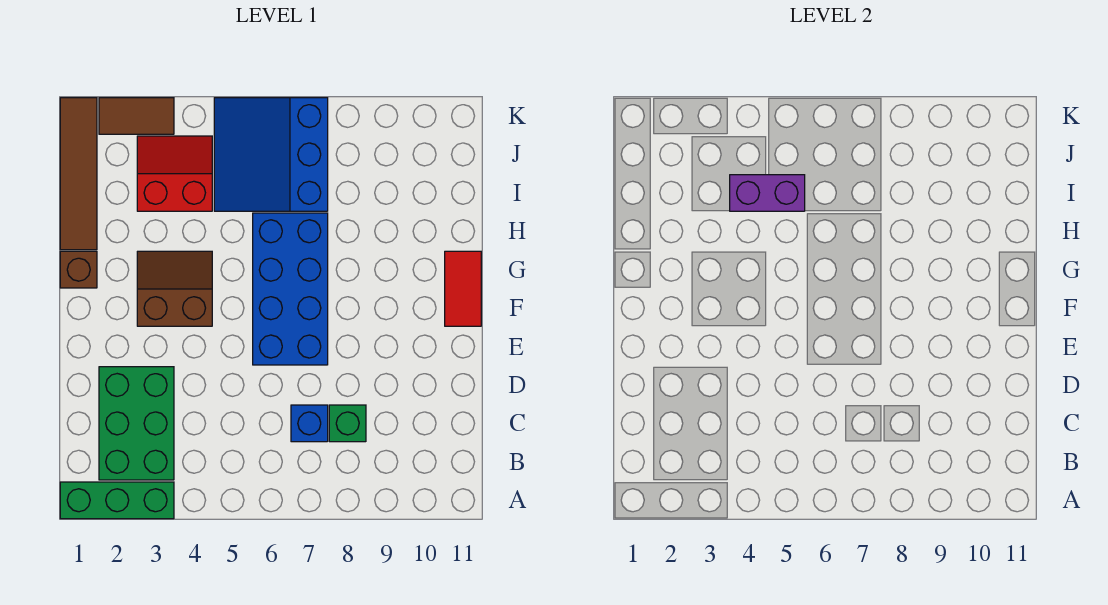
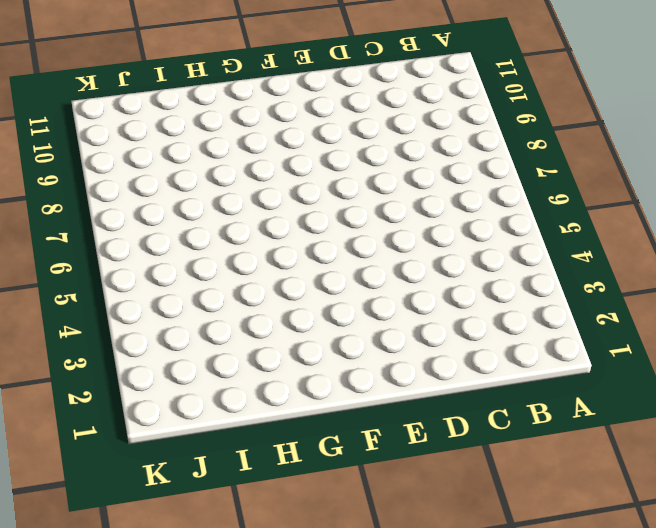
none -> green brick A1:A3 level 1
none -> green brick B2:D3 level 1
none -> blue brick C7 level 1

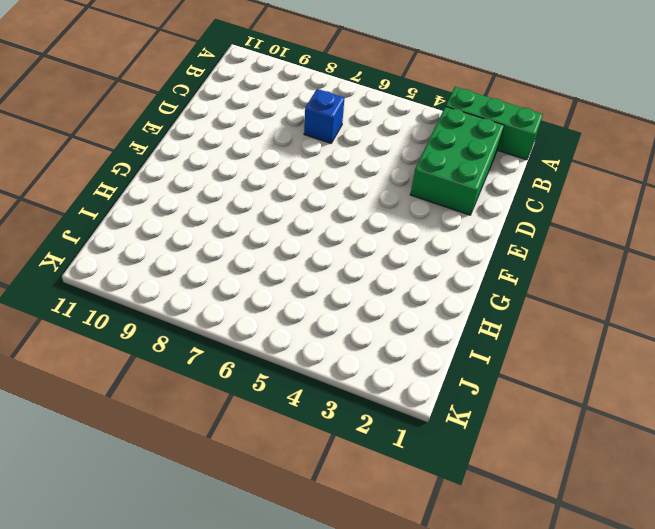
none -> green brick C8 level 1
none -> blue brick E6:H7 level 1
none -> brown slope F3:G4 level 1 top F

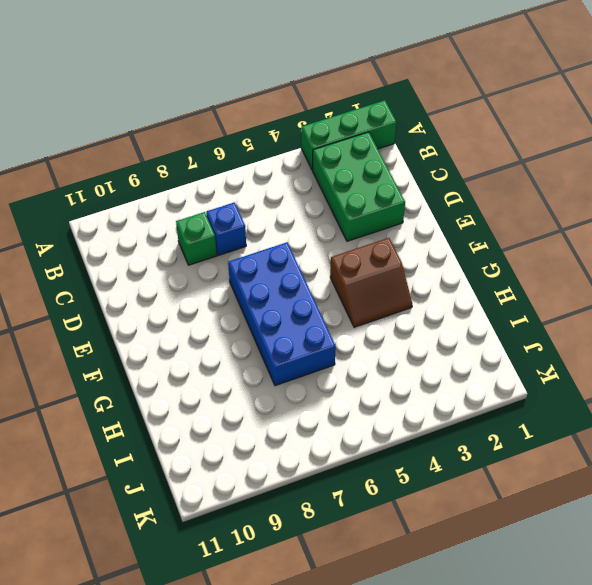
none -> red tile F11:G11 level 1
none -> brown brick G1 level 1
none -> brown tile H1:K1 level 1

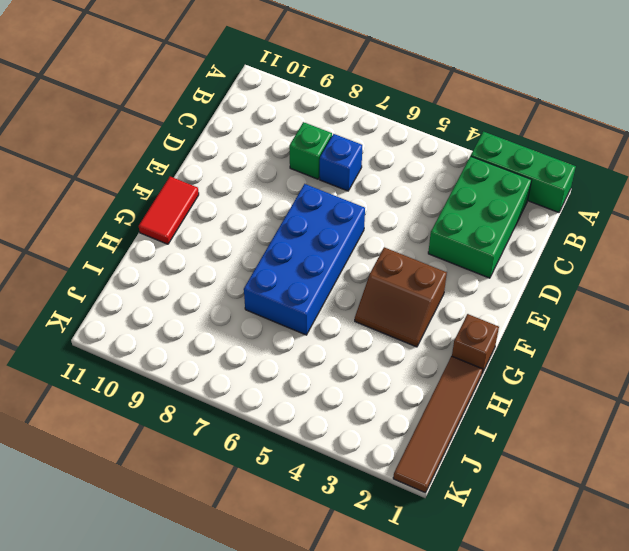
none -> red slope I3:J4 level 1 top I
none -> blue slope I5:K7 level 1 top 7
none -> brown tile K2:K3 level 1

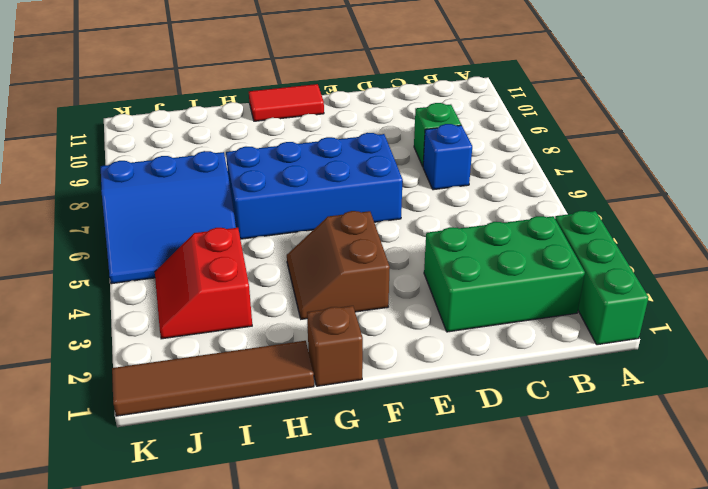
none -> brown tile K2:K3 level 1
none -> purple brick I4:I5 level 2

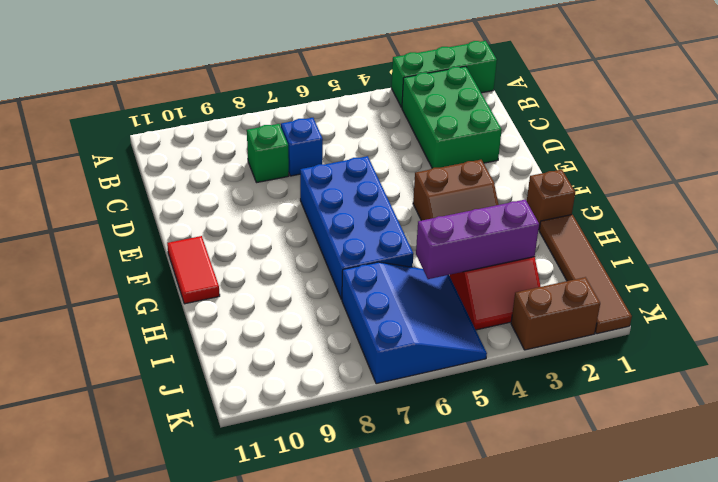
purple brick I3:I5 level 2 -> purple brick I4:I5 level 2
brown brick K2:K3 level 1 -> brown tile K2:K3 level 1

